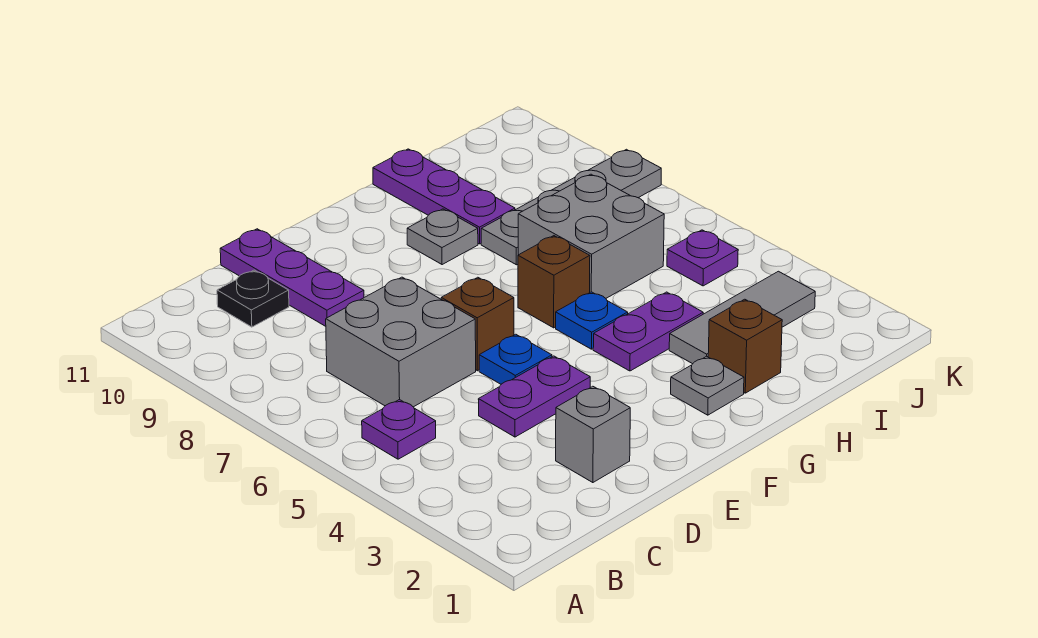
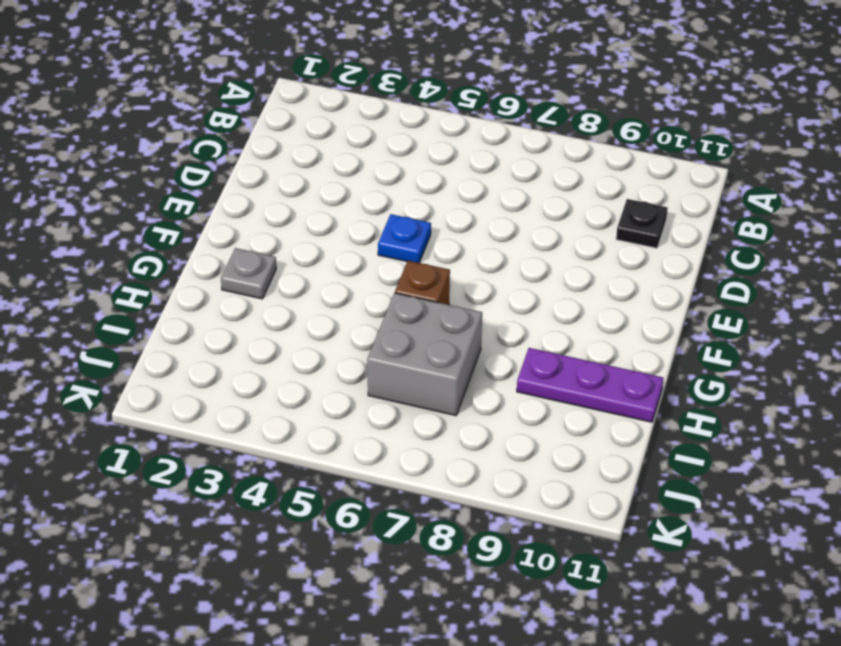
none -> purple plate B5 level 1
none -> grey brick C6:D7 level 1
none -> grey brick D2 level 1

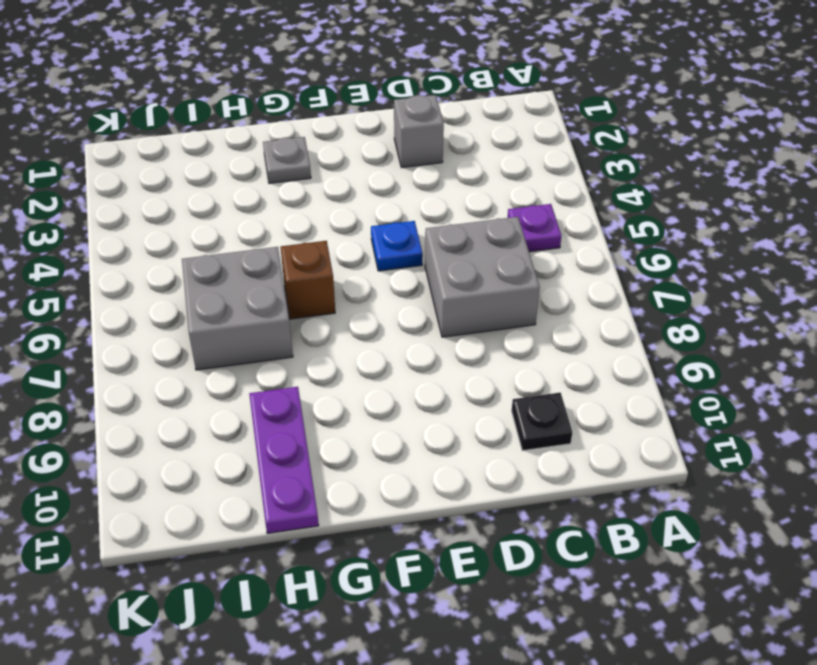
none -> purple plate D4:E4 level 1
none -> purple plate D9:D11 level 1
none -> brown brick E6 level 1

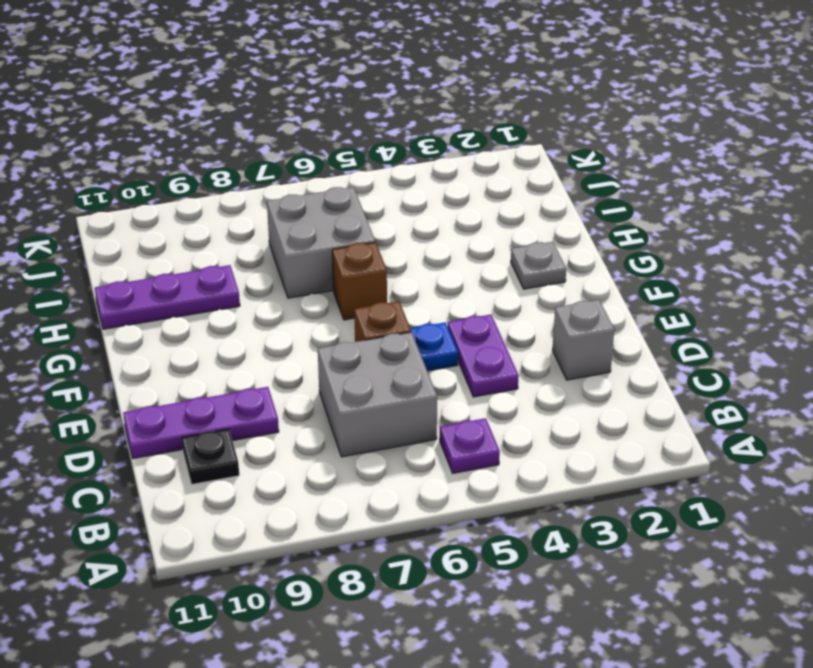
none -> purple plate G4:H4 level 1
none -> blue plate G5 level 1
none -> grey plate G9 level 1

